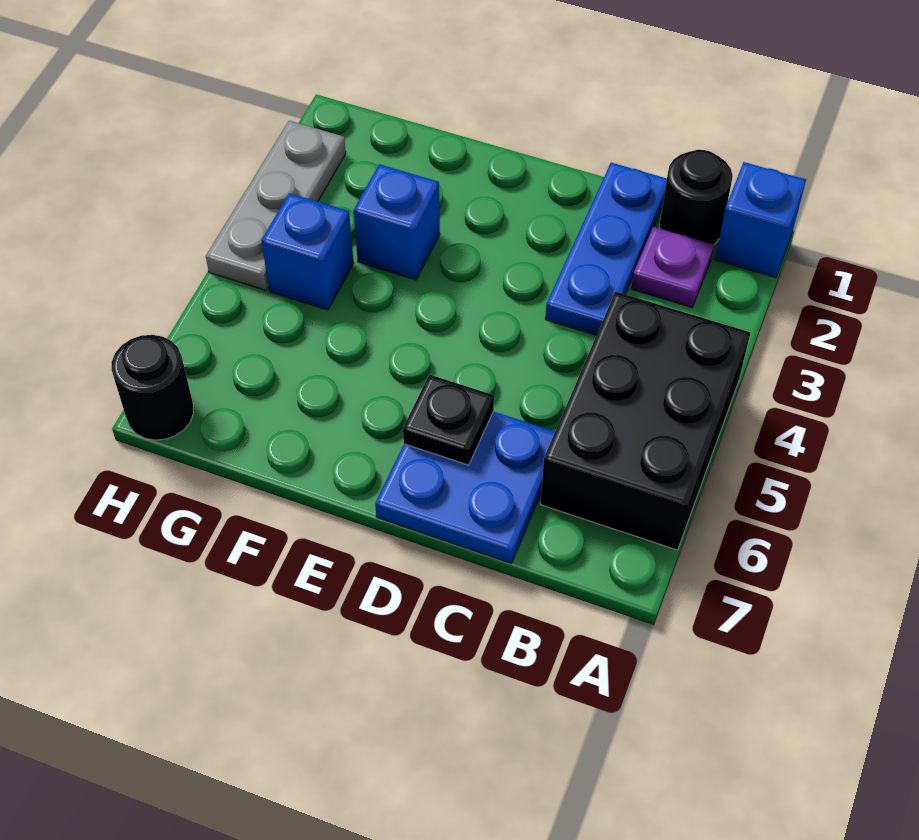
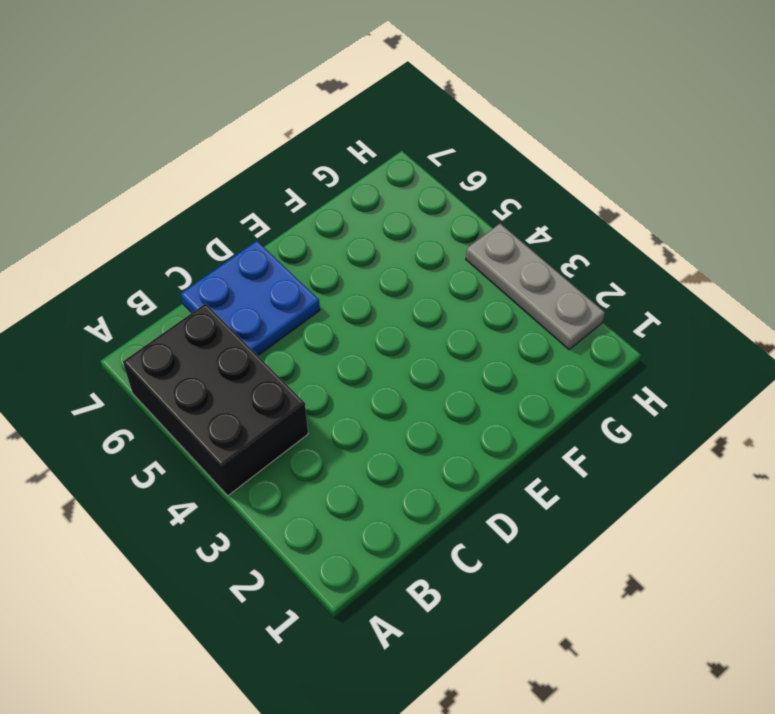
none -> blue brick A1 level 1
none -> black round brick B1 level 1

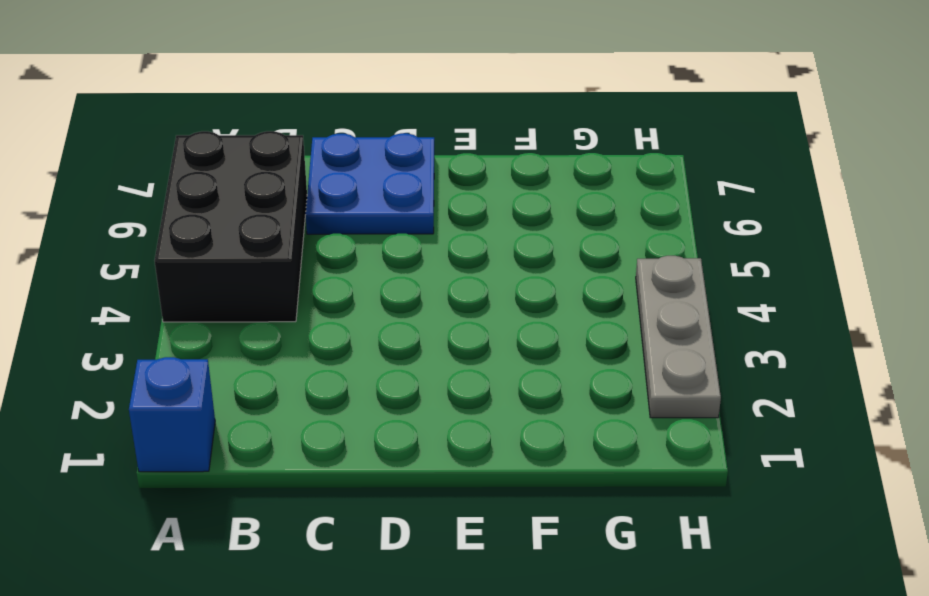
none -> black round brick B1 level 1
none -> purple plate B2 level 1

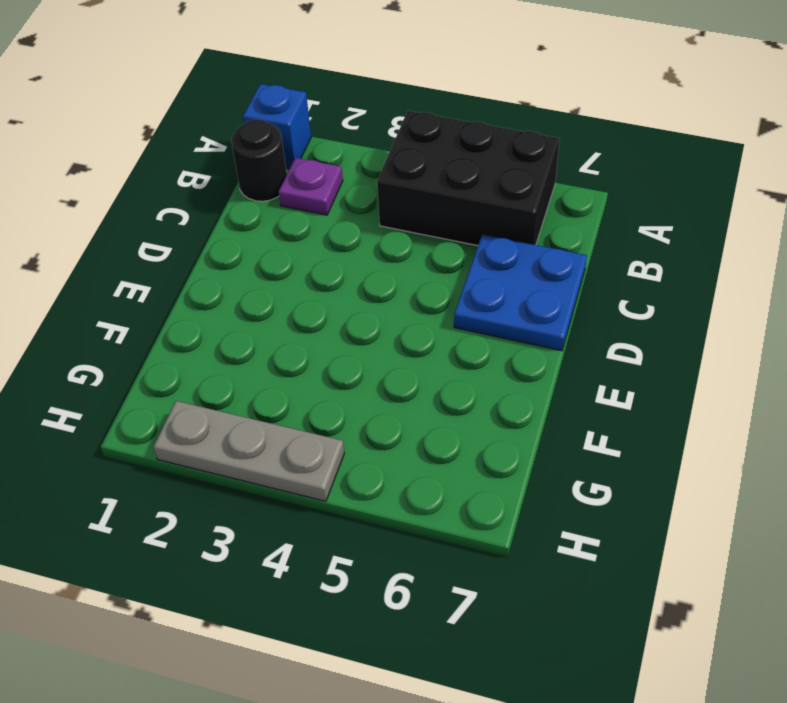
none -> blue plate C1:C3 level 1
none -> blue brick F3 level 1

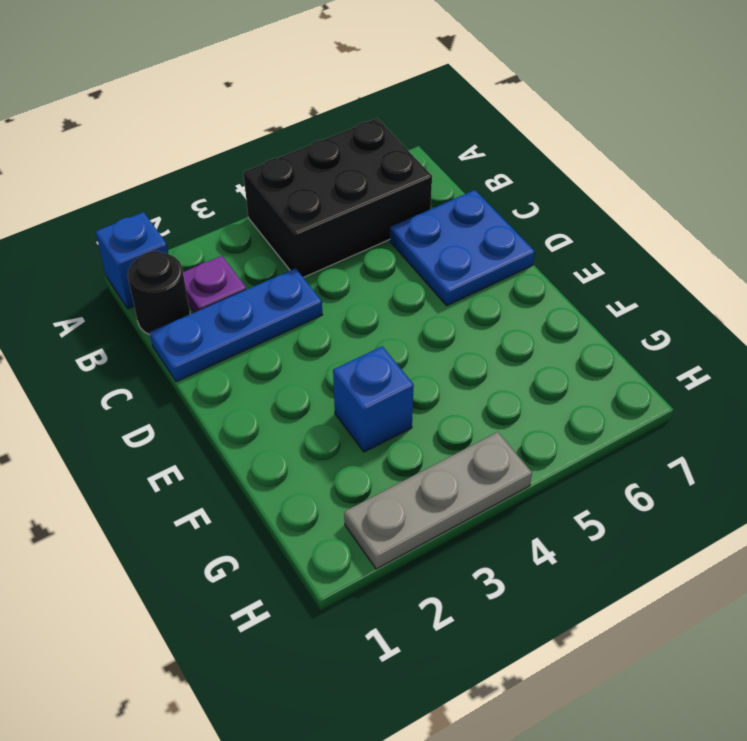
none -> blue brick G4 level 1
none -> black round brick H7 level 1

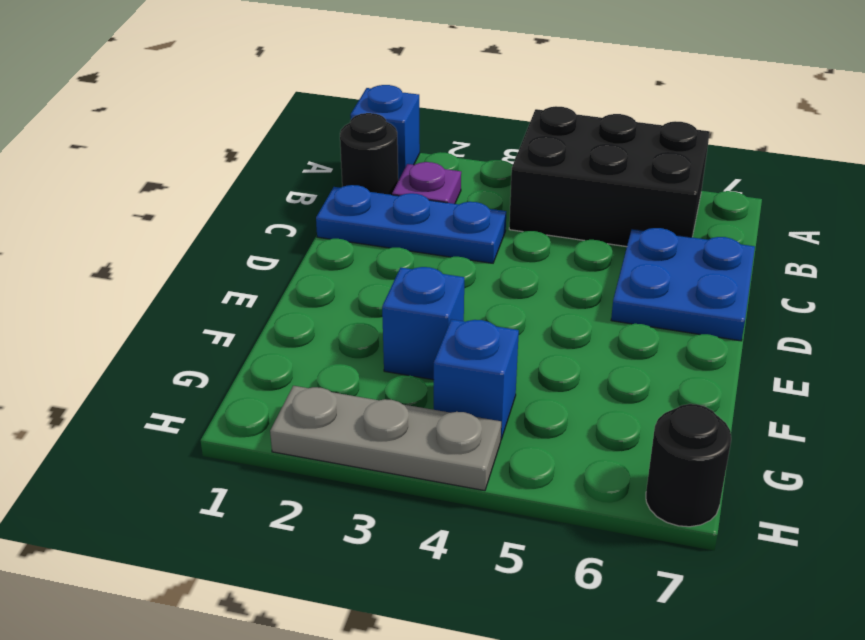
none -> black plate D6 level 2

